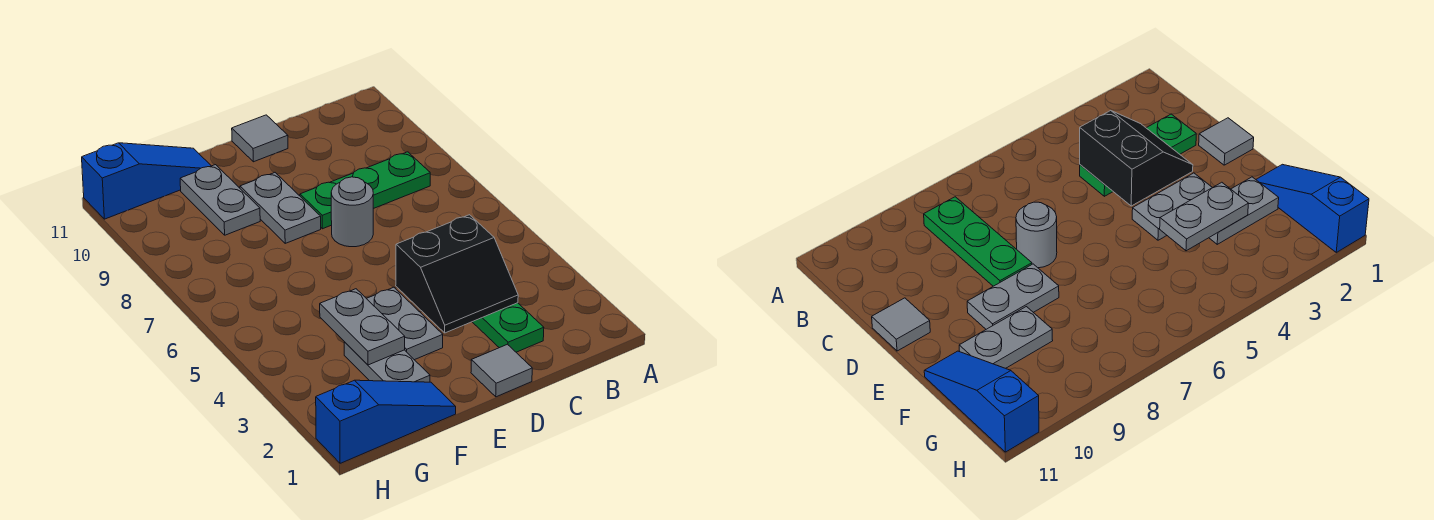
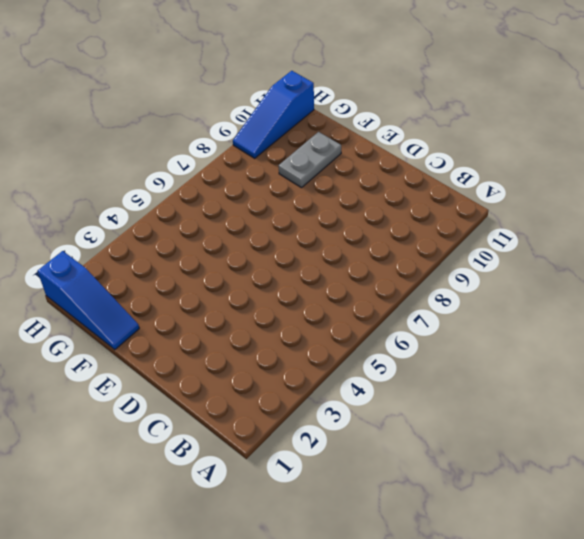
blue slope H9:H11 level 1 top 11 -> blue slope F11:H11 level 1 top H
none -> green plate B8:D8 level 1
none -> green plate C2:C4 level 1
none -> grey tile D1 level 1

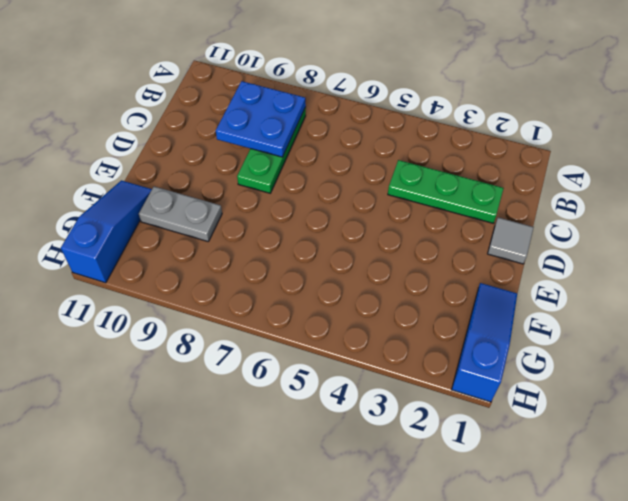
blue plate B8:C9 level 2 -> none
none -> grey round brick D7 level 1
none -> grey tile D11 level 1
none -> grey plate E3:E4 level 1

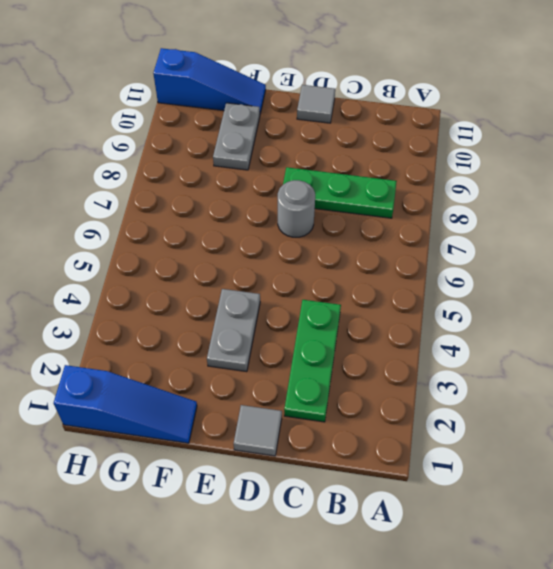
none -> grey plate E8:E9 level 1
none -> grey plate F2:F3 level 1
none -> black slope C3:D4 level 2 top 4

